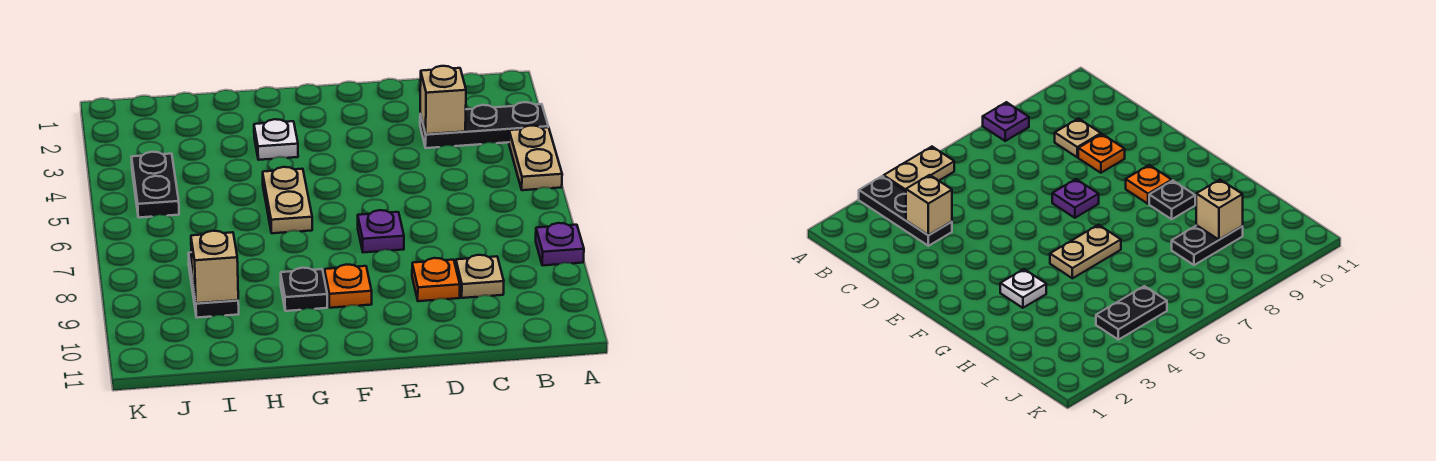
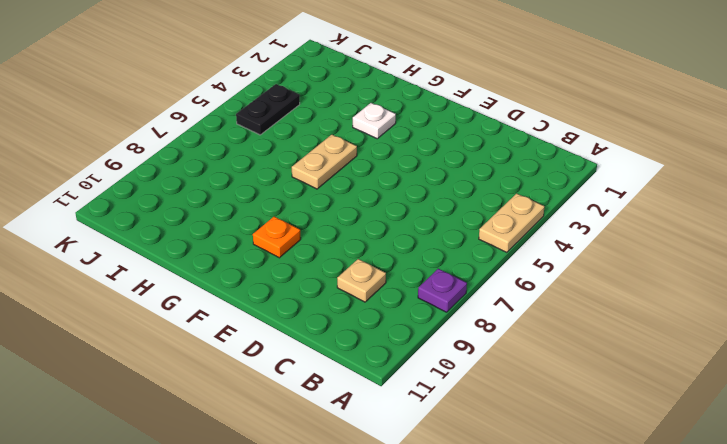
none -> black plate A3:C3 level 1
none -> orange plate D9 level 1
none -> purple plate E7 level 1

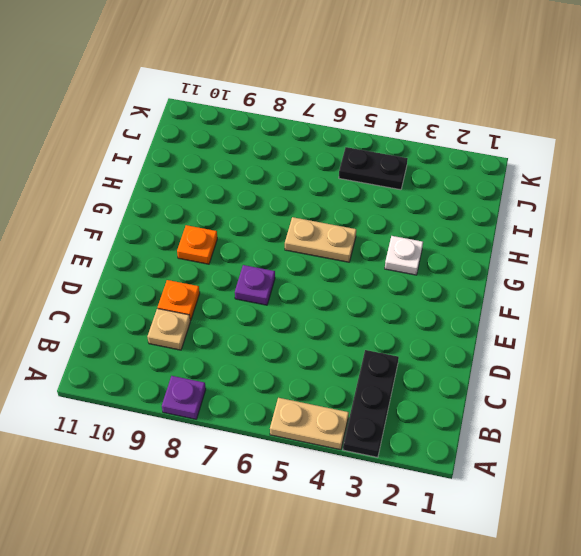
none -> black plate G9 level 1
none -> black plate I8:I9 level 1
none -> tan brick C3 level 2

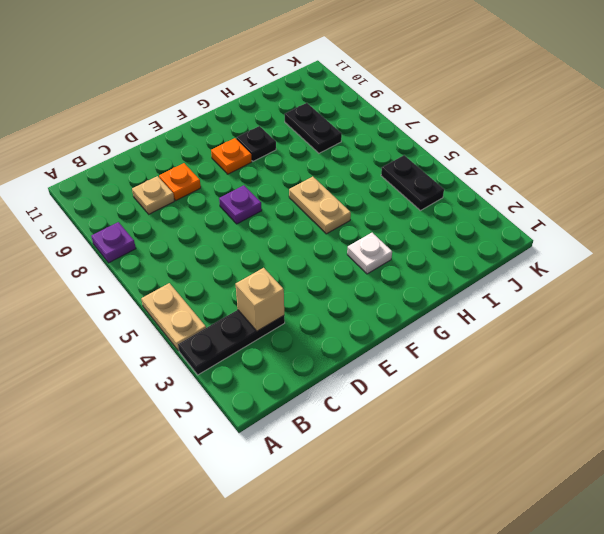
none -> tan brick I9 level 2

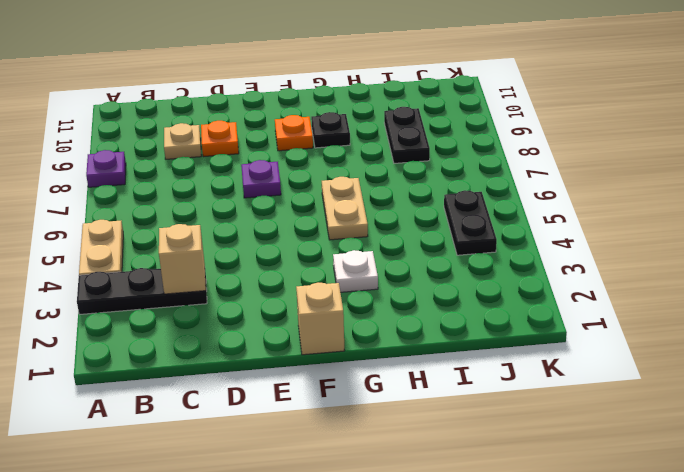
tan brick F1 level 1 -> tan brick I9 level 2

